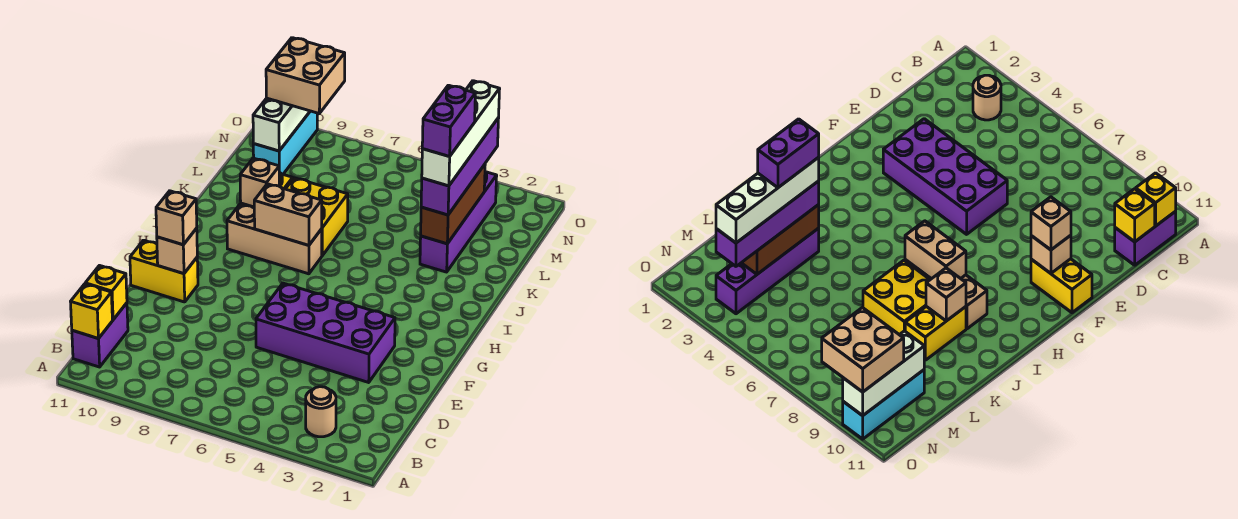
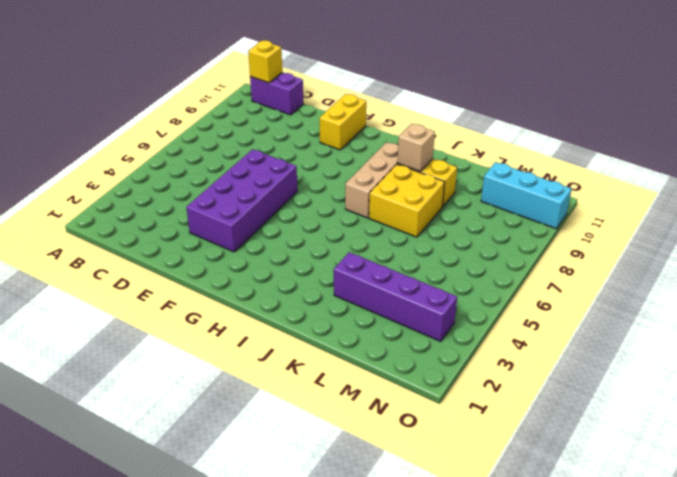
none -> tan round brick B3 level 1
none -> yellow brick C11 level 2
none -> tan brick F10 level 2

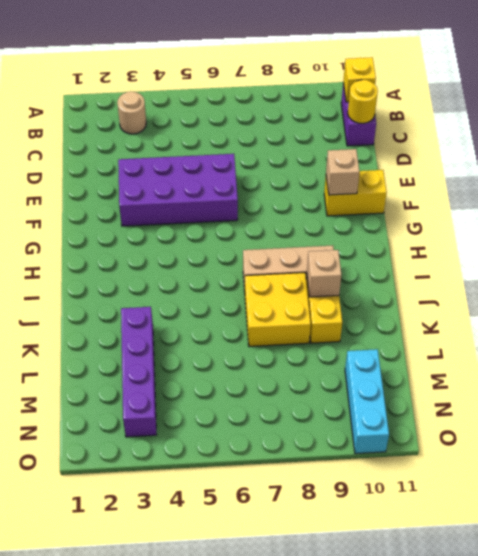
yellow round brick C11 level 2 -> yellow brick C11 level 2
none -> tan brick I7:I8 level 2
none -> brown brick K3:M3 level 2
none -> white brick M10:O10 level 2

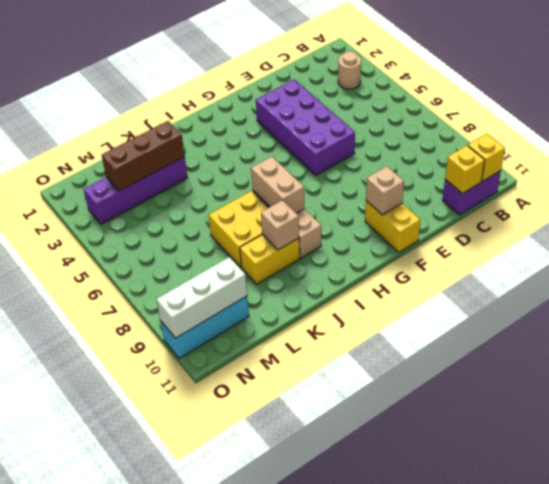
none -> tan brick F10 level 3
none -> purple brick K3:N3 level 3
none -> tan brick N9:O10 level 3

